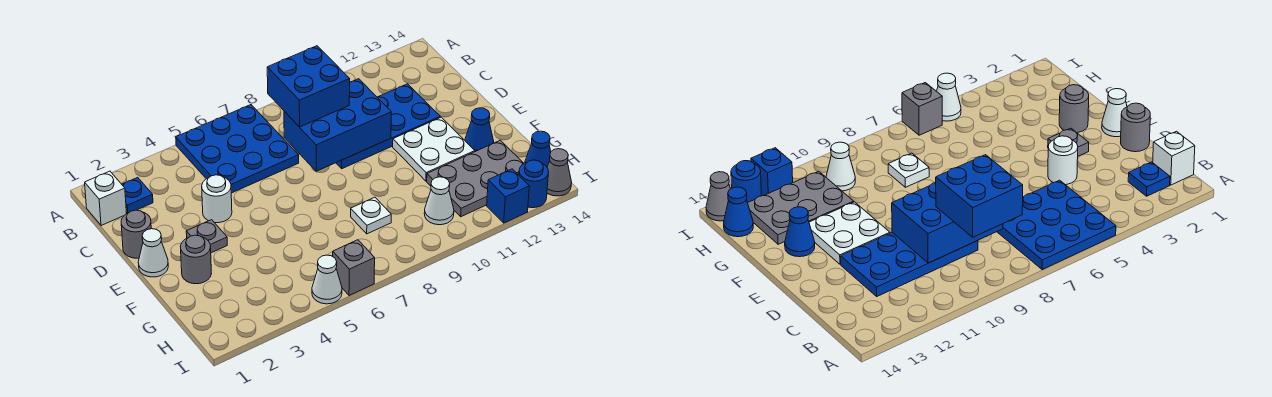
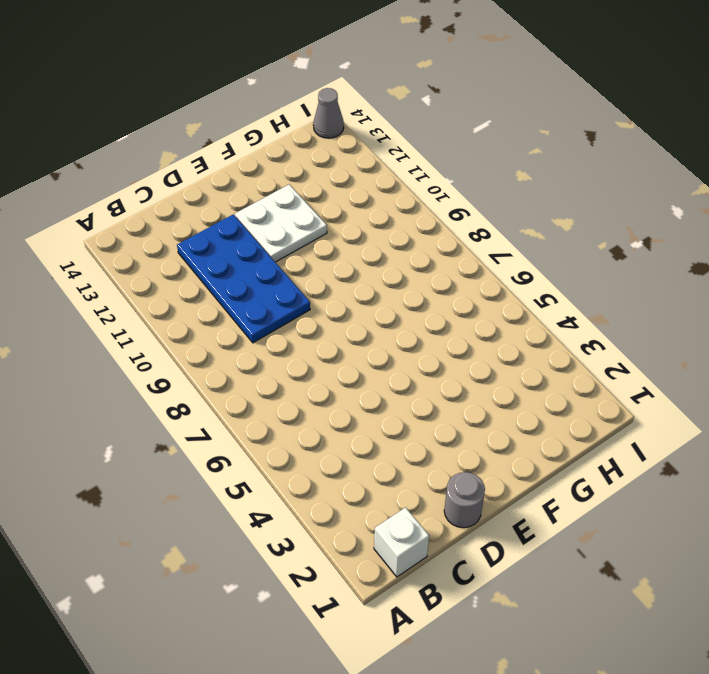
none -> blue plate A5:C7 level 1
none -> blue plate B2 level 1
none -> white round brick D4 level 1

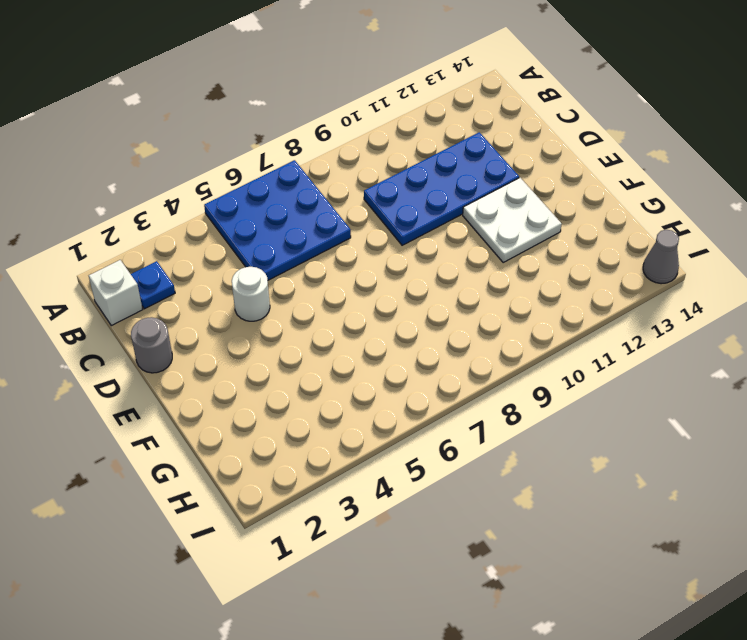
none -> white cone E1 level 1
none -> grey plate E3 level 1
none -> grey round brick F2 level 1

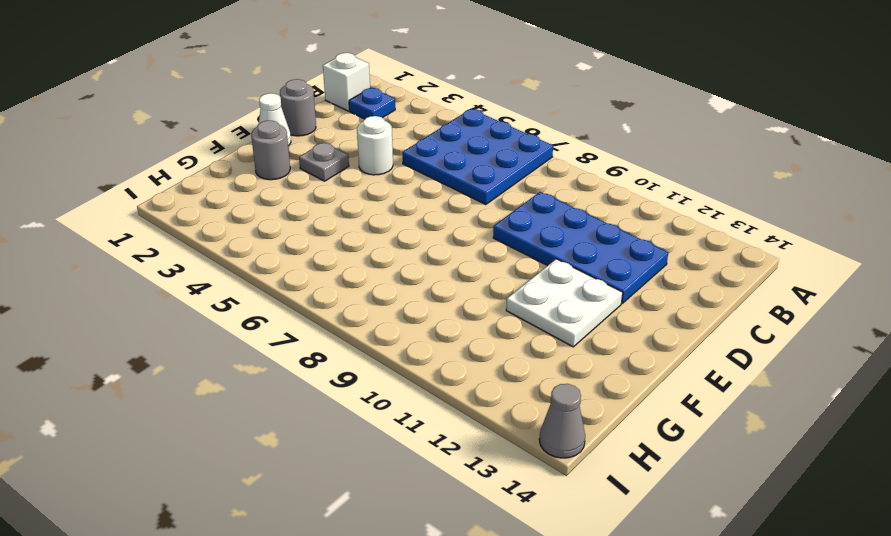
none -> blue cone F13 level 1
none -> white plate G8 level 1
none -> grey plate G11:H13 level 1

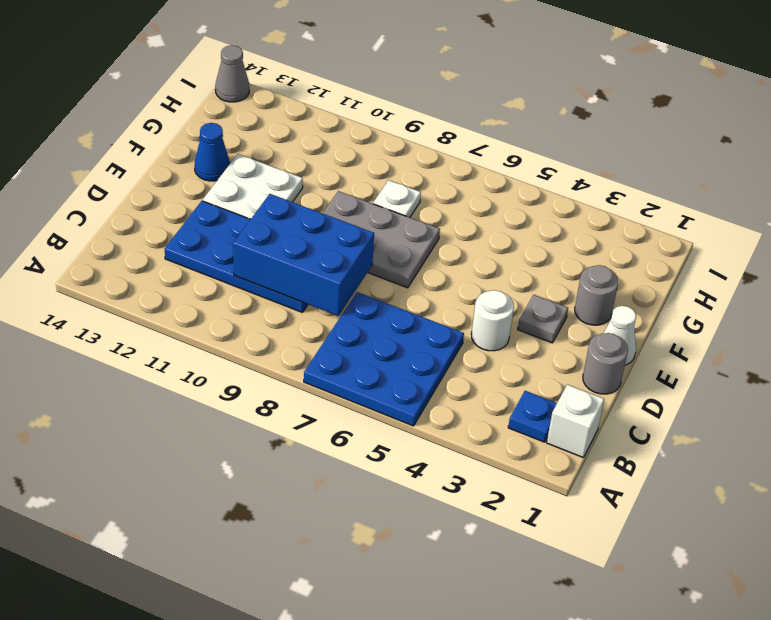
grey plate E7:F9 level 1 -> grey plate G11:H13 level 1
none -> white cone H10 level 1
none -> blue cone H14 level 1
none -> white cone I5 level 1

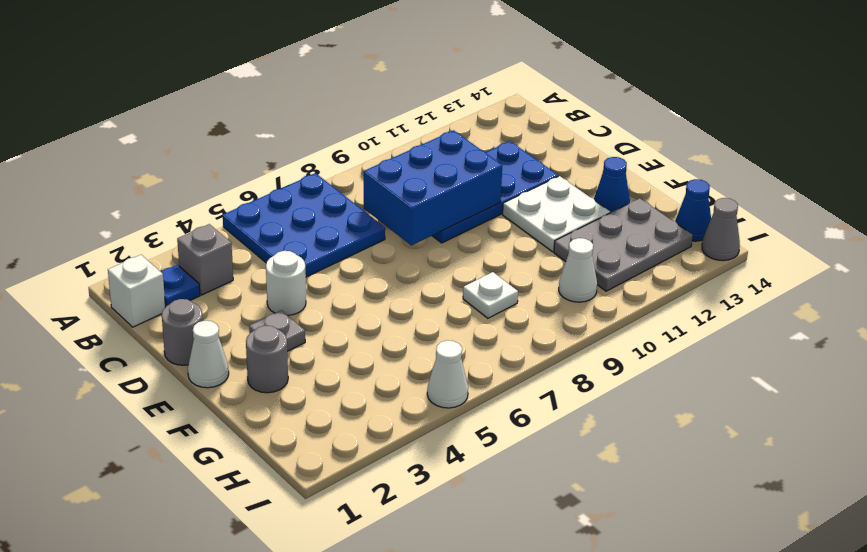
grey brick B3 level 1 -> grey brick I6 level 1
none -> blue brick I12 level 1
none -> blue round brick I13 level 1
none -> blue brick B8:C9 level 3

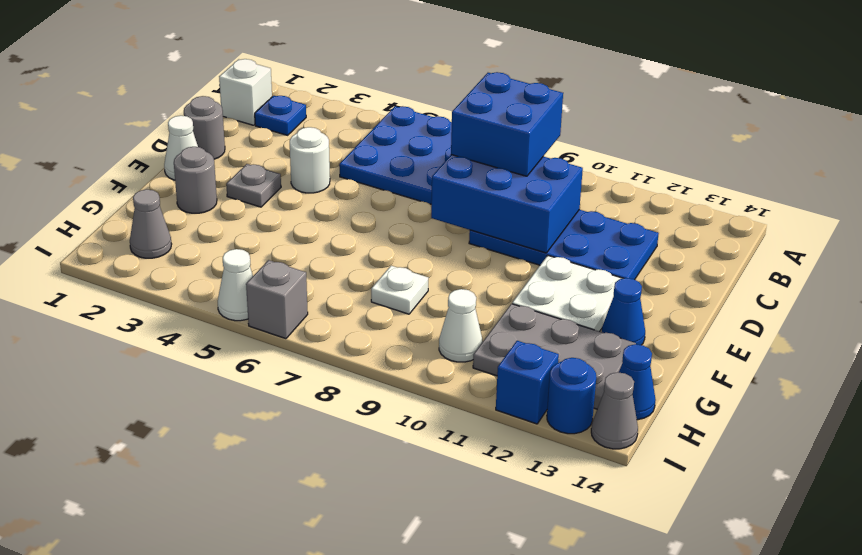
grey cone H2 level 1 -> none

